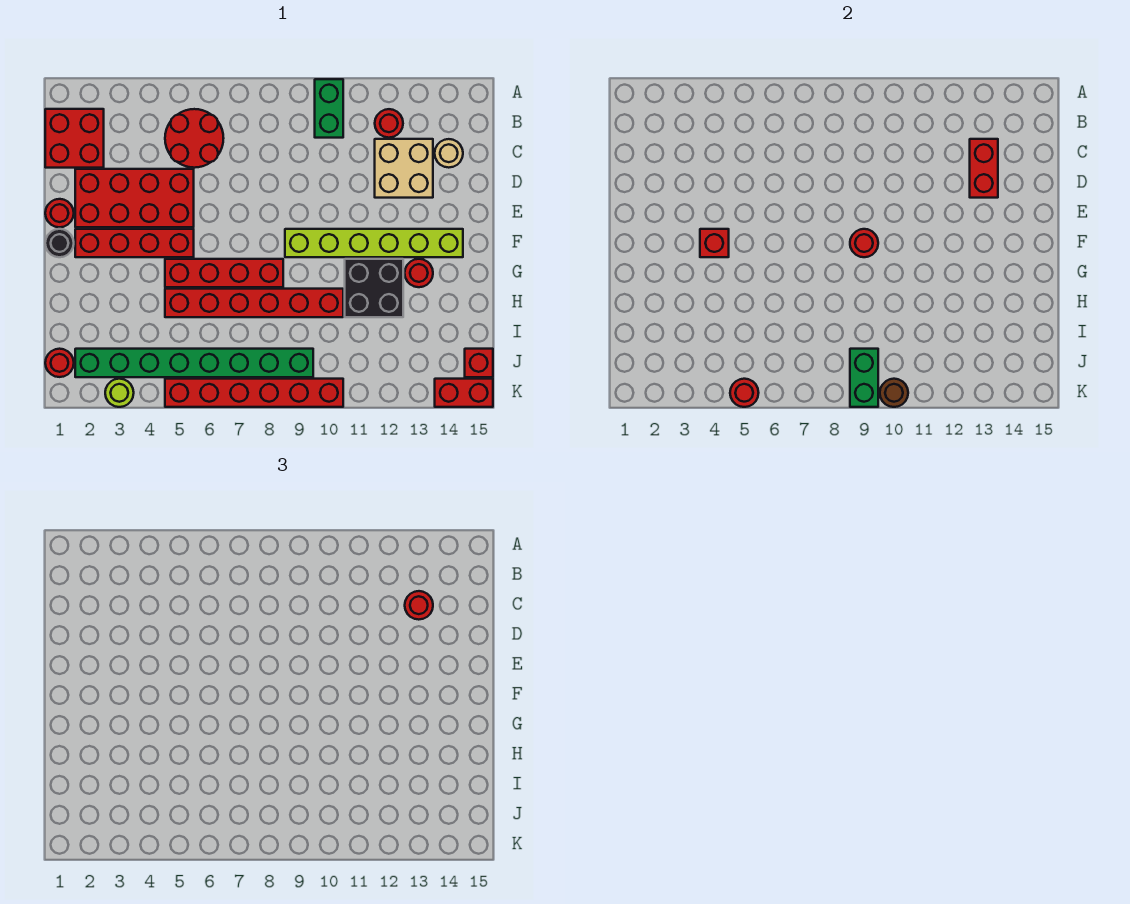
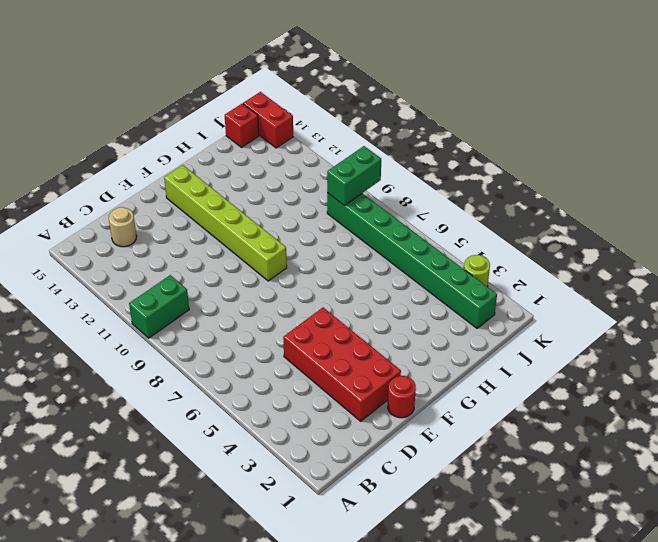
none -> red brick B1:C2 level 1
none -> red round brick B5:C6 level 1
none -> red round brick B12 level 1

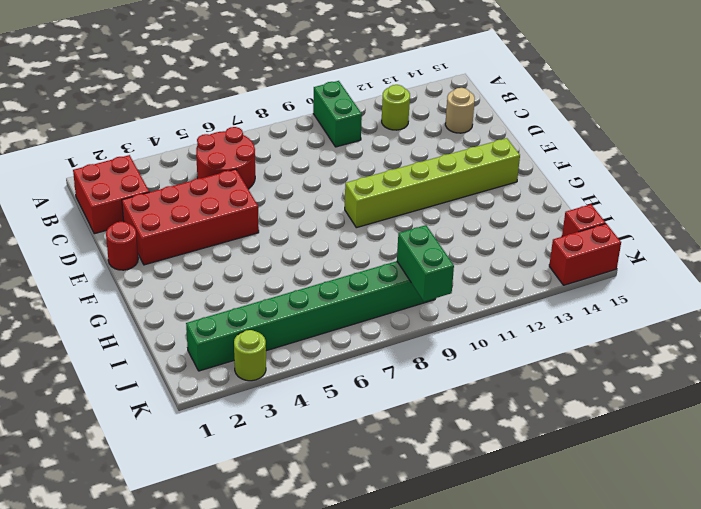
lime round brick B12 level 1 -> red round brick B12 level 1
none -> tan brick C12:D13 level 1
none -> black round brick F1 level 1
none -> red brick F2:F5 level 1

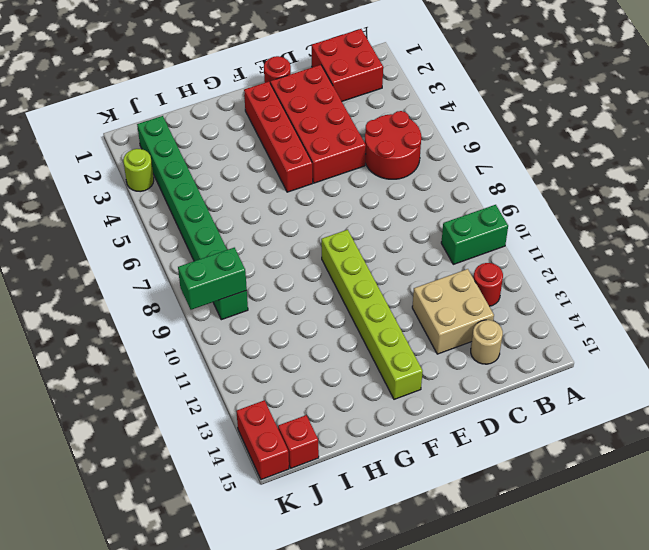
none -> black round brick F1 level 1
none -> red brick G5:G8 level 1
none -> black brick G11:H12 level 1

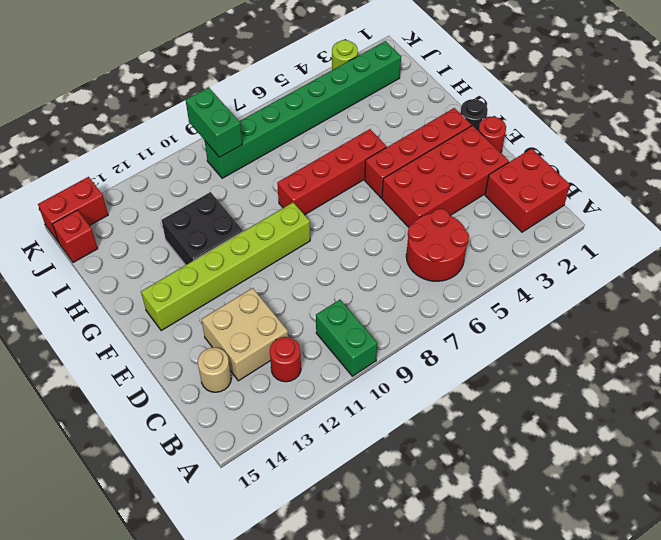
none -> red round brick G13 level 1
none -> red brick H5:H10 level 1
none -> red round brick J1 level 1

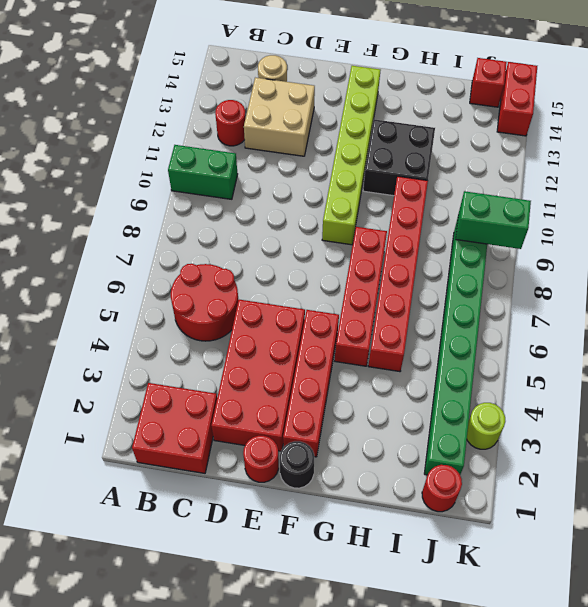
none -> red round brick G13 level 1
none -> red brick K5:K10 level 1
none -> red brick C13:D13 level 2

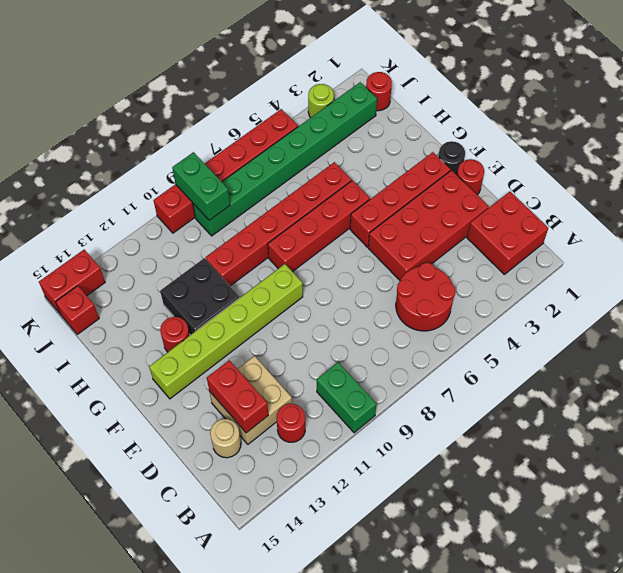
none -> red brick F4 level 2
none -> red round brick F9 level 2
none -> red round brick K5 level 2

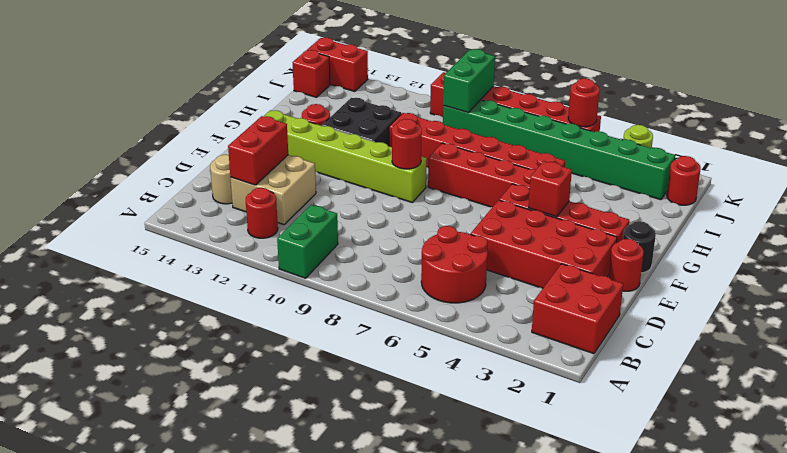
none -> brown round brick K10 level 2
none -> red round brick C13 level 3

